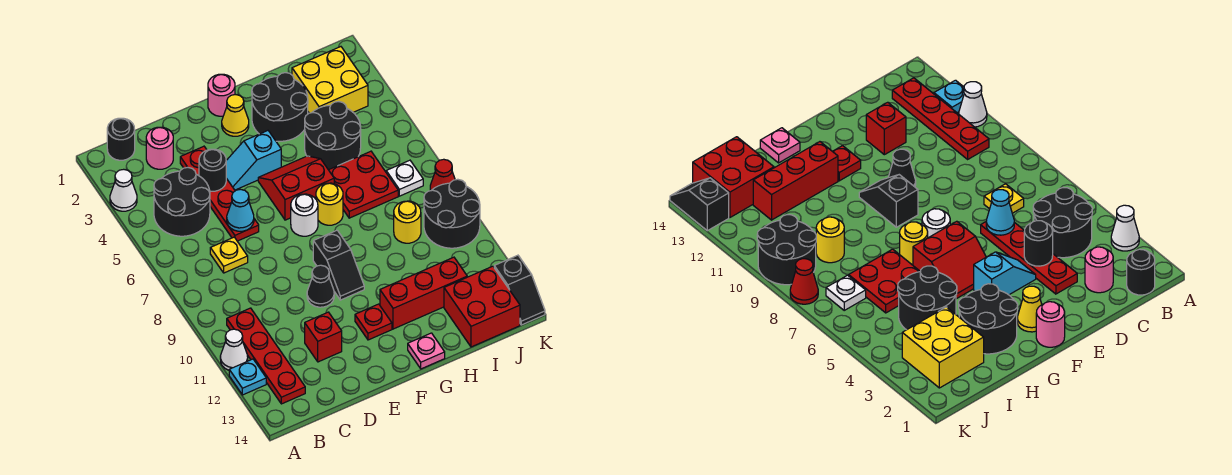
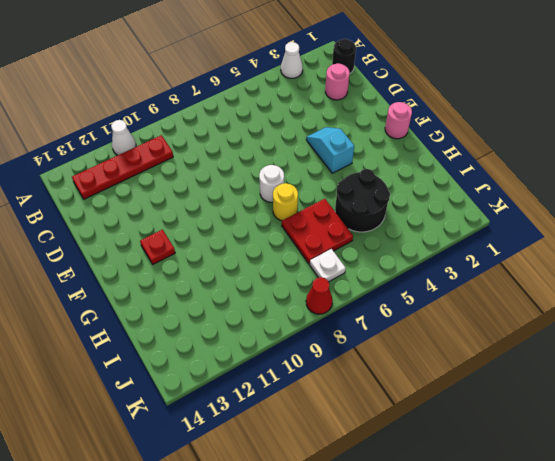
none -> cyan plate A12 level 1
none -> black round brick B4:C5 level 1
none -> yellow plate C7 level 1
none -> red plate D3:D6 level 1

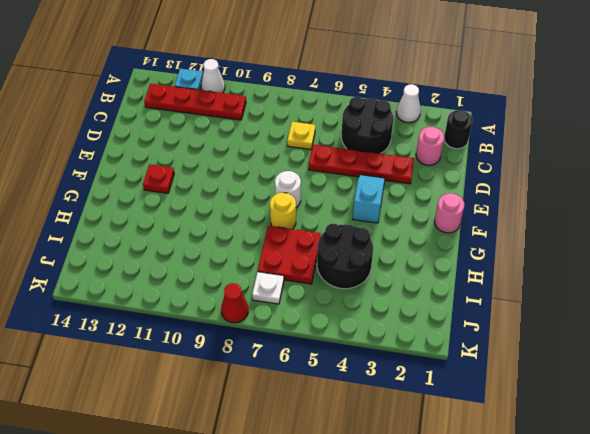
none -> red brick D12 level 1
none -> black cone E10 level 1
none -> yellow cone F2 level 1
none -> red slope F5:G6 level 1 top 6

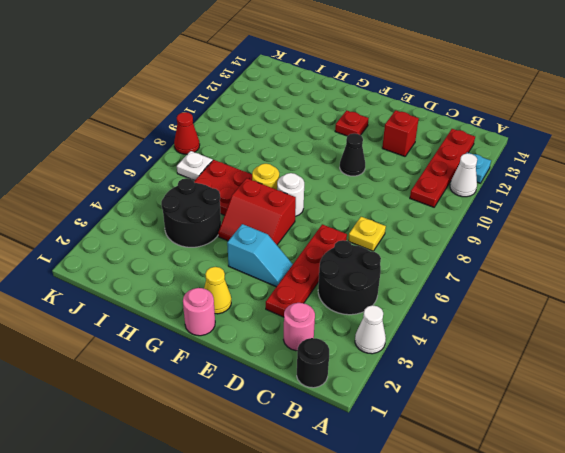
none -> black slope F9:F10 level 1 top 9
none -> black round brick G2:H3 level 1
none -> red brick G12:I12 level 1
none -> pink plate G14 level 1

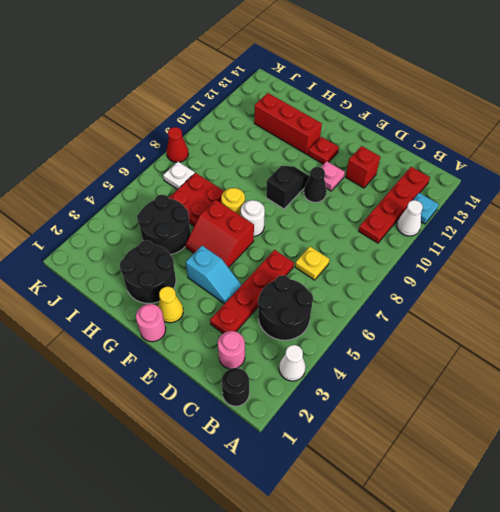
pink plate E11 level 1 -> pink plate G14 level 1
none -> yellow brick I2:J3 level 1
none -> yellow round brick I9 level 1
none -> red brick I13:J14 level 1
none -> black round brick J9:K10 level 1

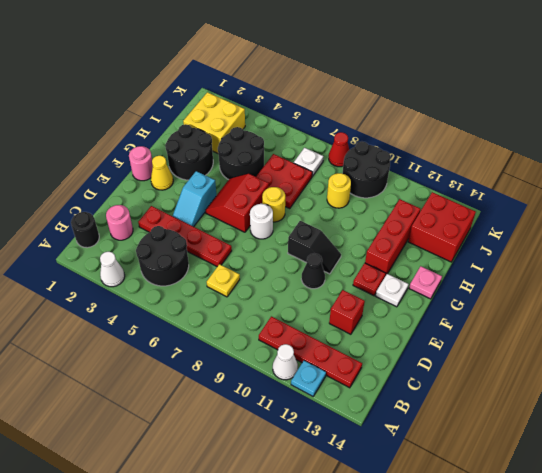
white plate F13 level 1 -> none
none -> black slope K13:K14 level 1 top 13
none -> black round brick D4 level 2
none -> cyan cone D6 level 2

